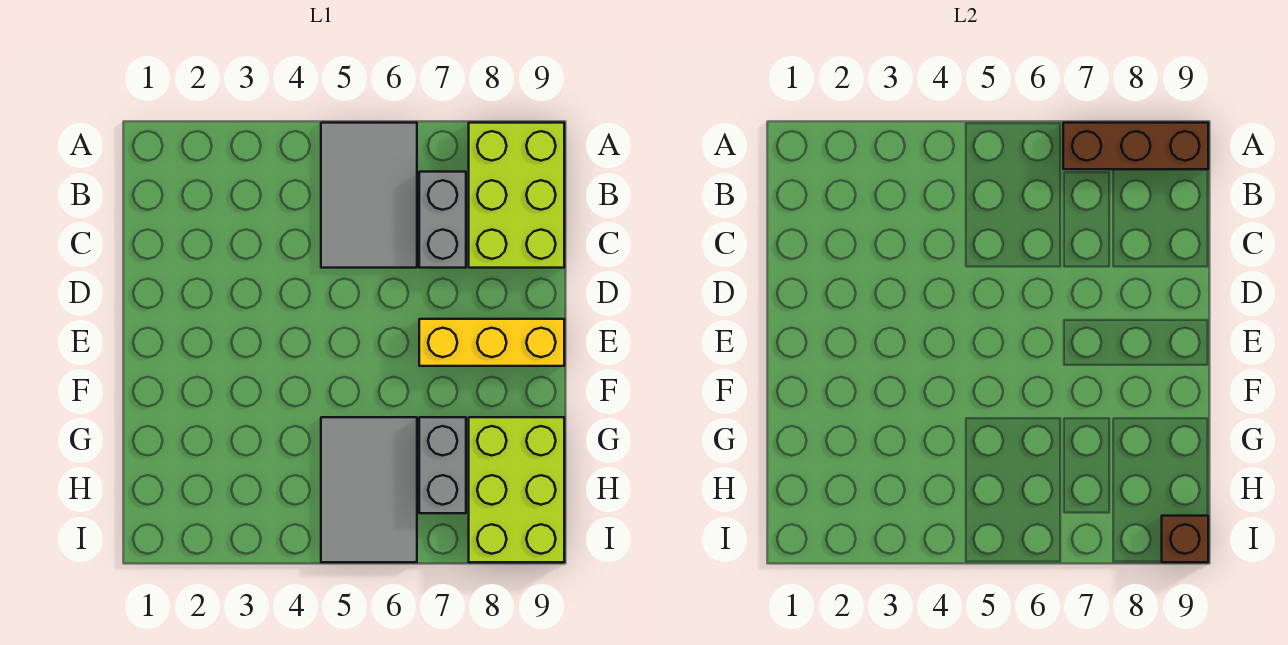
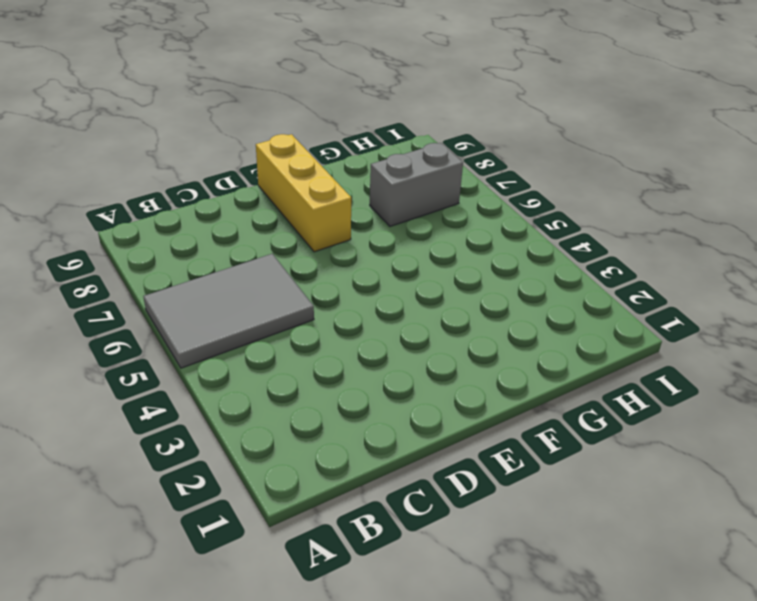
none -> lime brick A8:C9 level 1
none -> grey brick B7:C7 level 1

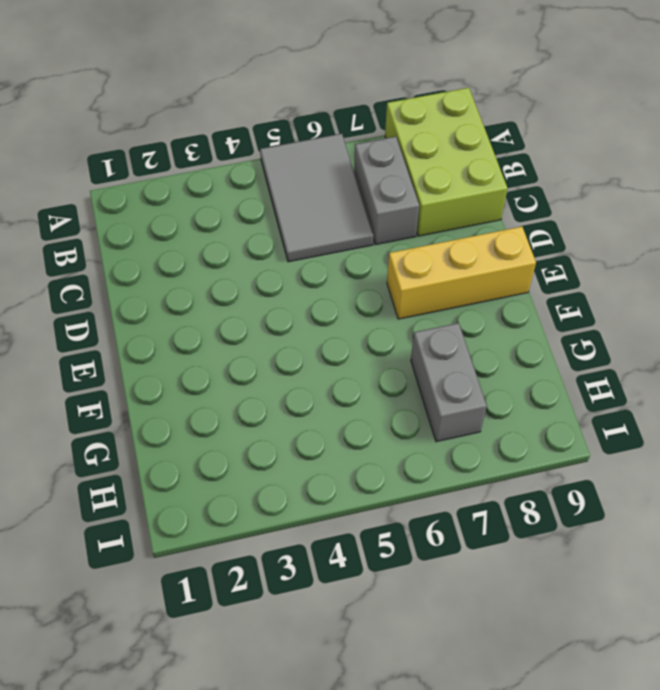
none -> grey tile G5:I6 level 1
none -> lime brick G8:I9 level 1

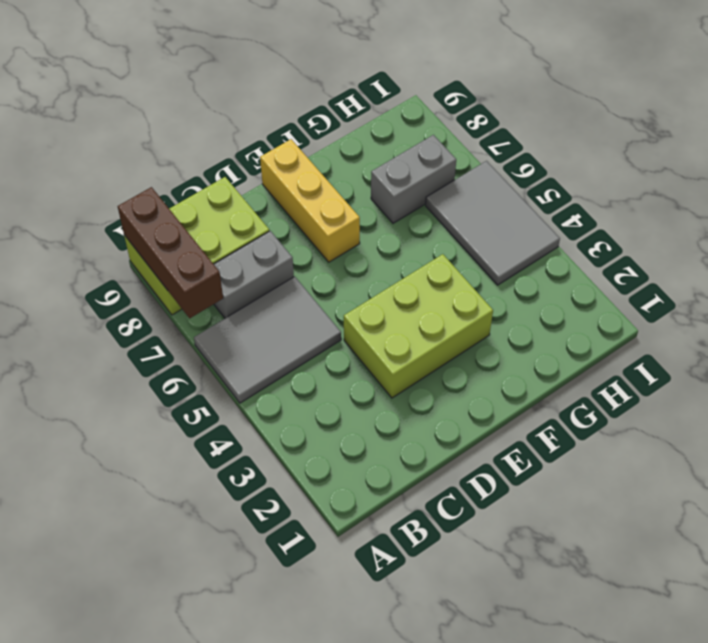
lime brick D3:F4 level 1 -> lime brick G8:I9 level 1
grey tile H4:I6 level 1 -> grey tile G5:I6 level 1
none -> brown brick I9 level 2

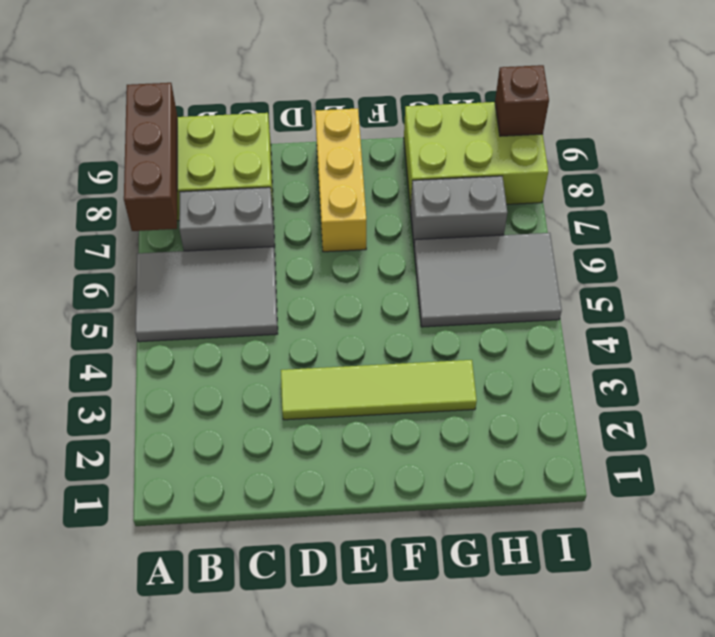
lime tile D3:G3 level 1 -> none

